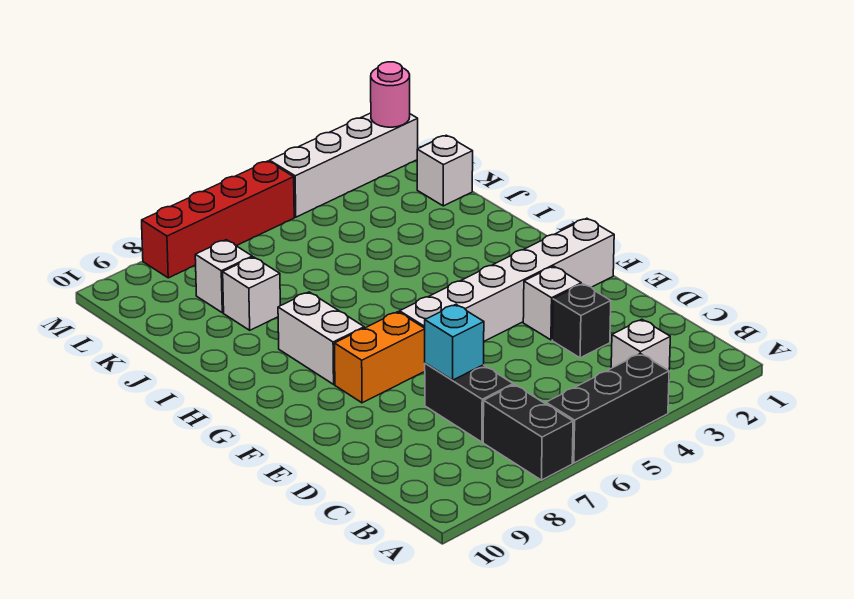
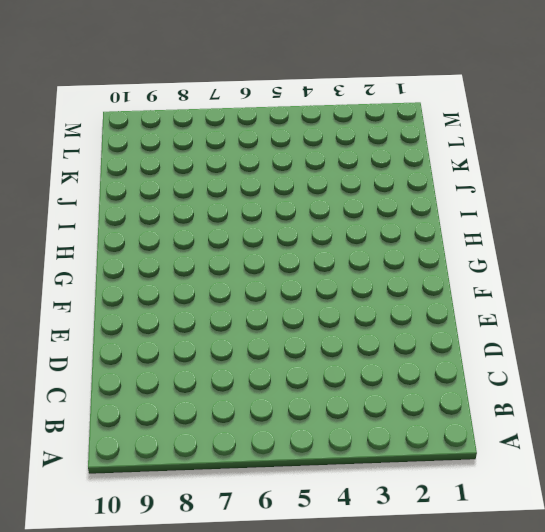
none -> black brick A4:A6 level 1
none -> black brick A7:B7 level 1
none -> white brick B3 level 1

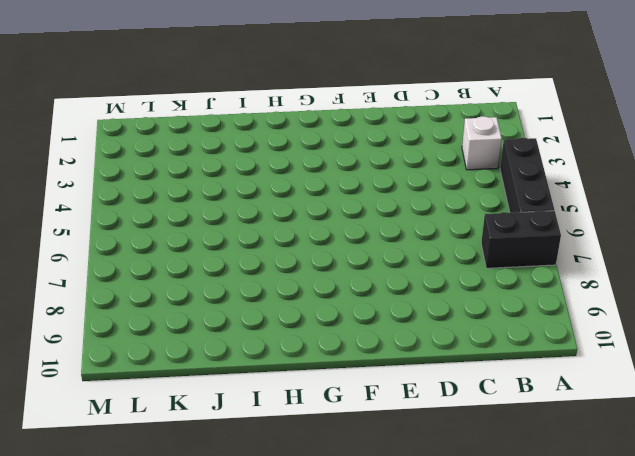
none -> black brick C7:D7 level 1
none -> black brick D3 level 1
none -> white brick E3 level 1

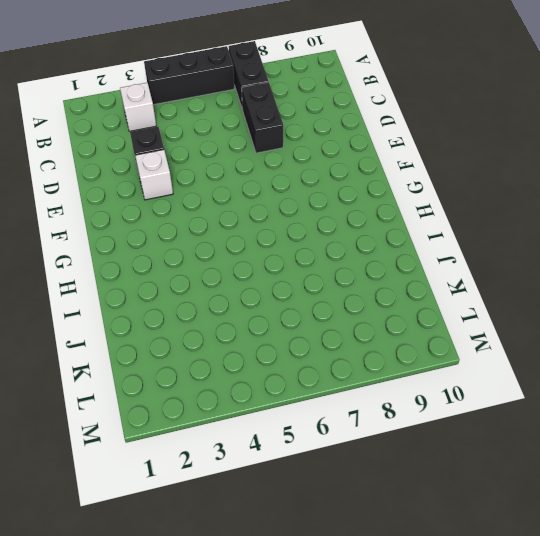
none -> white brick F1:F6 level 1
none -> orange brick F7:F8 level 1
none -> white brick G8:H8 level 1

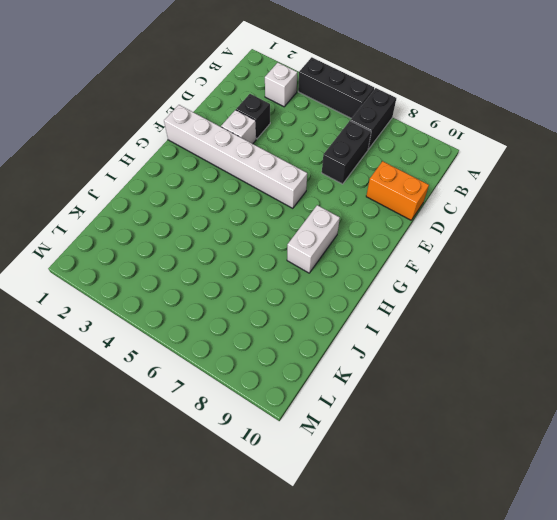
orange brick D9:D10 level 1 -> orange brick F7:F8 level 1
none -> white brick J8 level 1
none -> white brick K1 level 1
none -> white brick K8 level 1

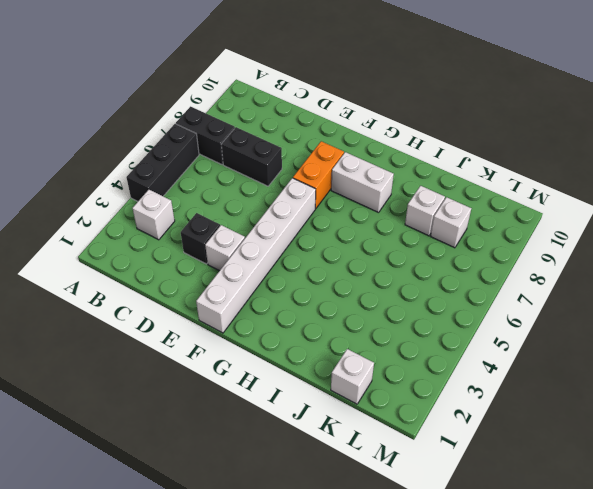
none -> white brick M1:M4 level 1
none -> red brick M5:M8 level 1
none -> cyan brick D7 level 2

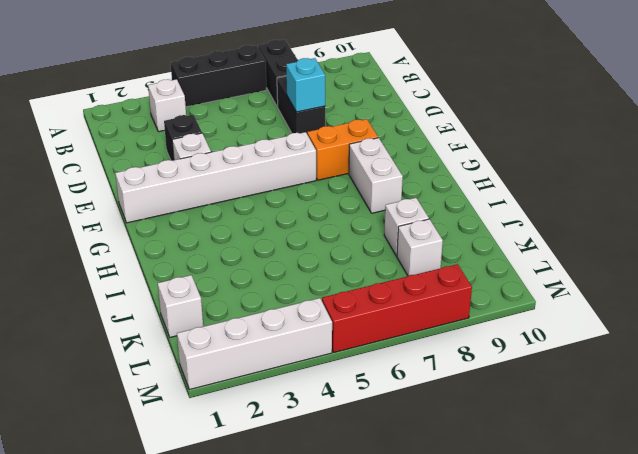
none -> pink round brick M1 level 2

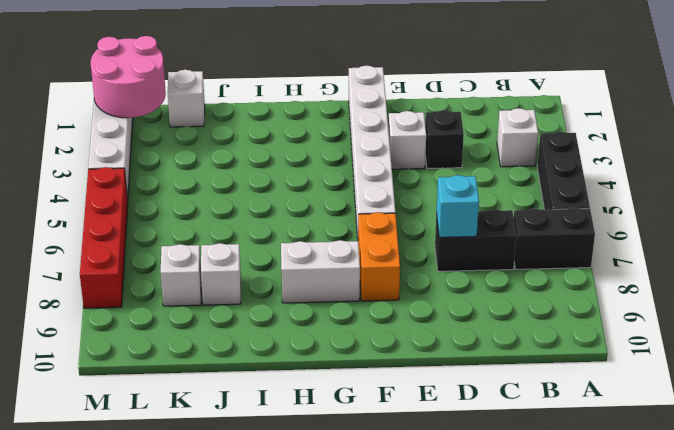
pink round brick L1:M2 level 2 -> pink round brick M1 level 2

